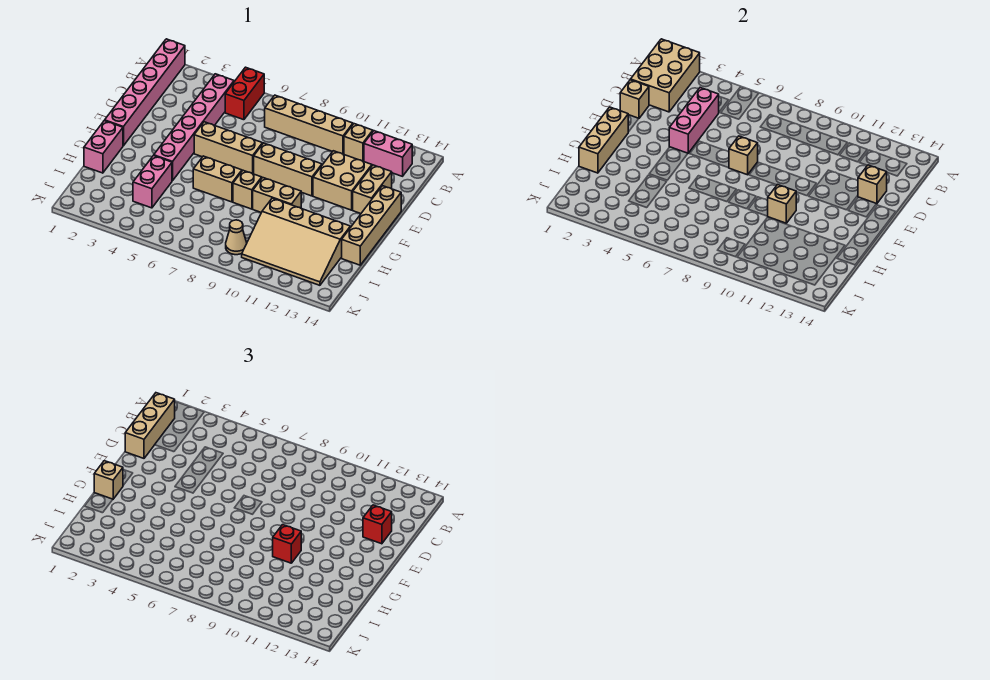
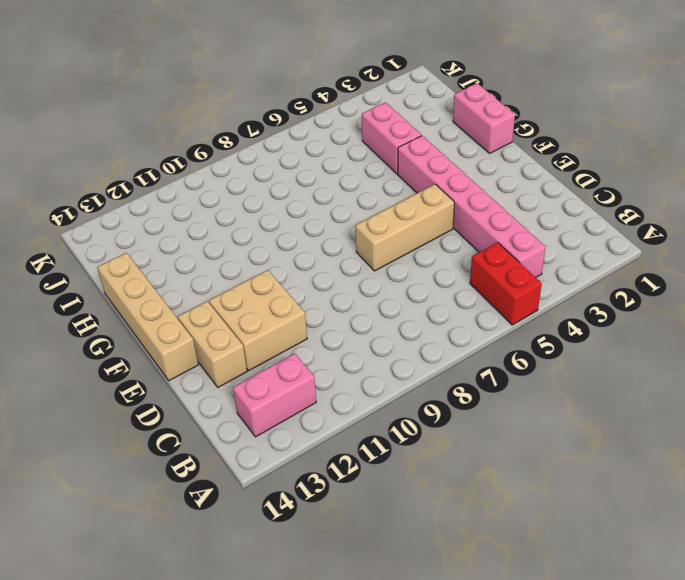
none -> pink brick A1:F1 level 1
none -> tan brick B7:B10 level 1
none -> tan brick B11 level 1

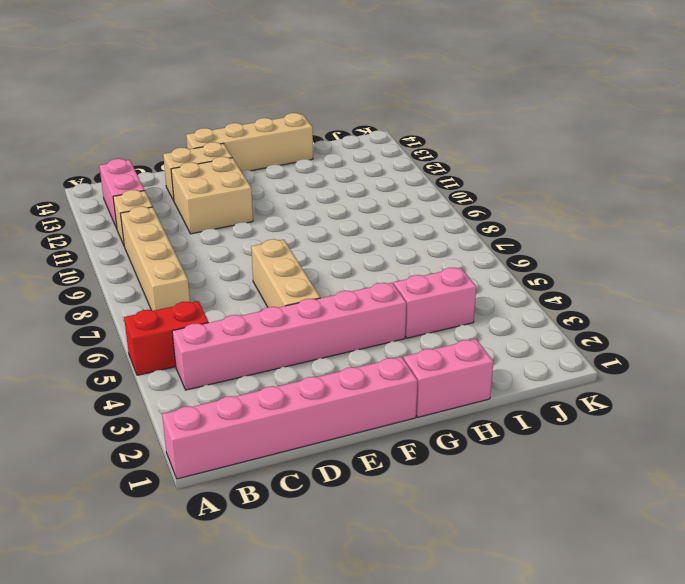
none -> tan brick E8:E10 level 1
none -> tan brick G6:G7 level 1
none -> tan brick G8 level 1

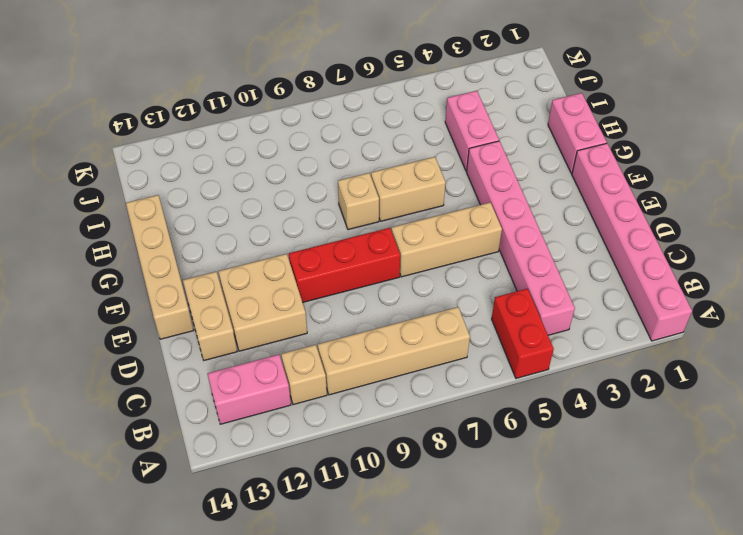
red brick E8:E10 level 1 -> tan brick E8:E10 level 1
none -> tan brick G9:G10 level 1
none -> tan slope H10:J13 level 1 top H
none -> tan cone J9 level 1

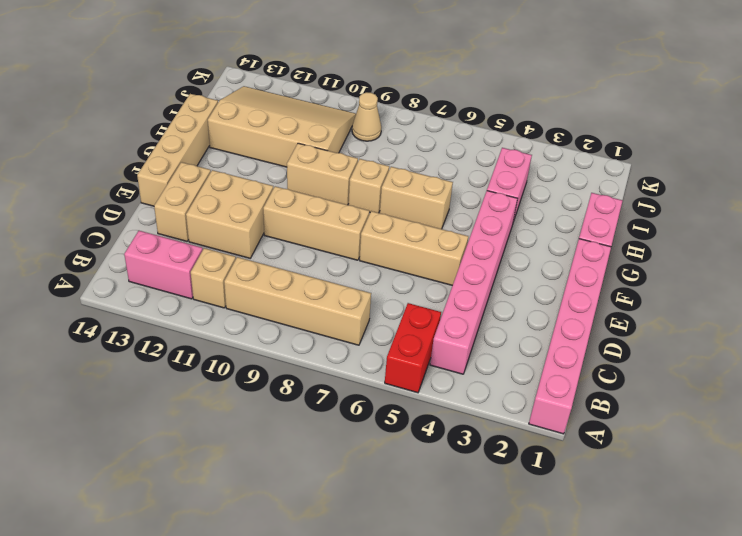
none -> tan brick A1:C2 level 2
none -> pink brick C4:E4 level 2
none -> tan brick D1 level 2

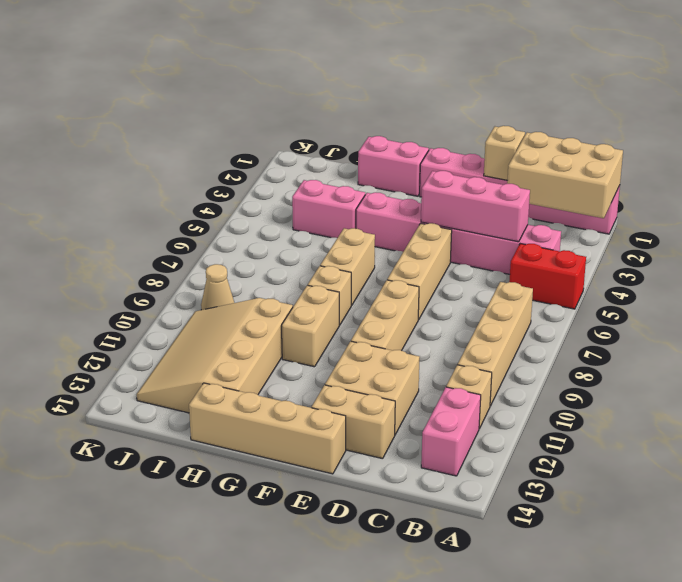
none -> tan brick D13 level 2
none -> tan brick E7 level 2
none -> tan brick F1:H1 level 2

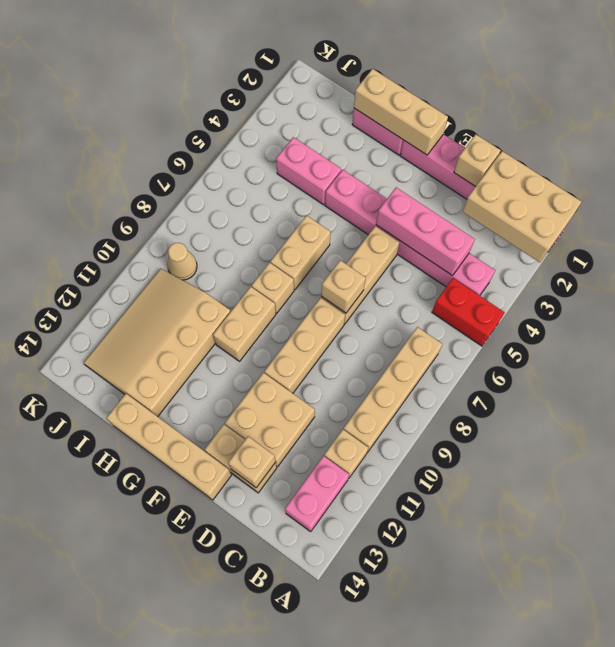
none -> tan brick G10 level 2
none -> tan brick B1:D1 level 3
none -> red brick D13 level 3

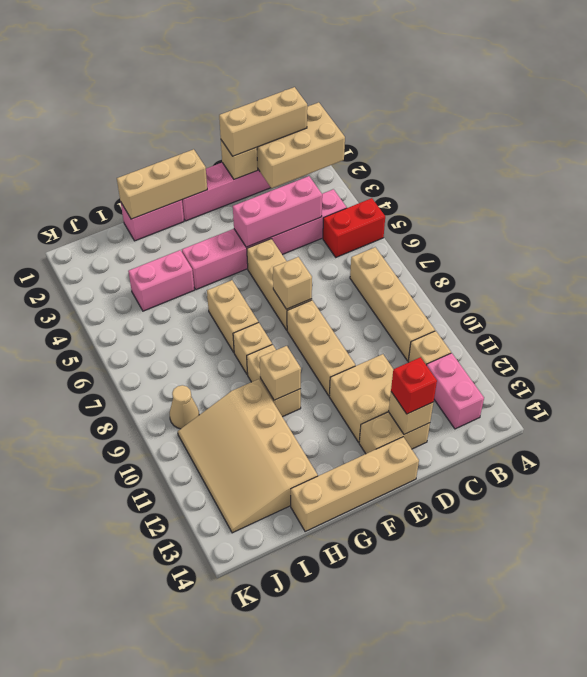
none -> tan brick G1 level 3
none -> red brick G10 level 3

